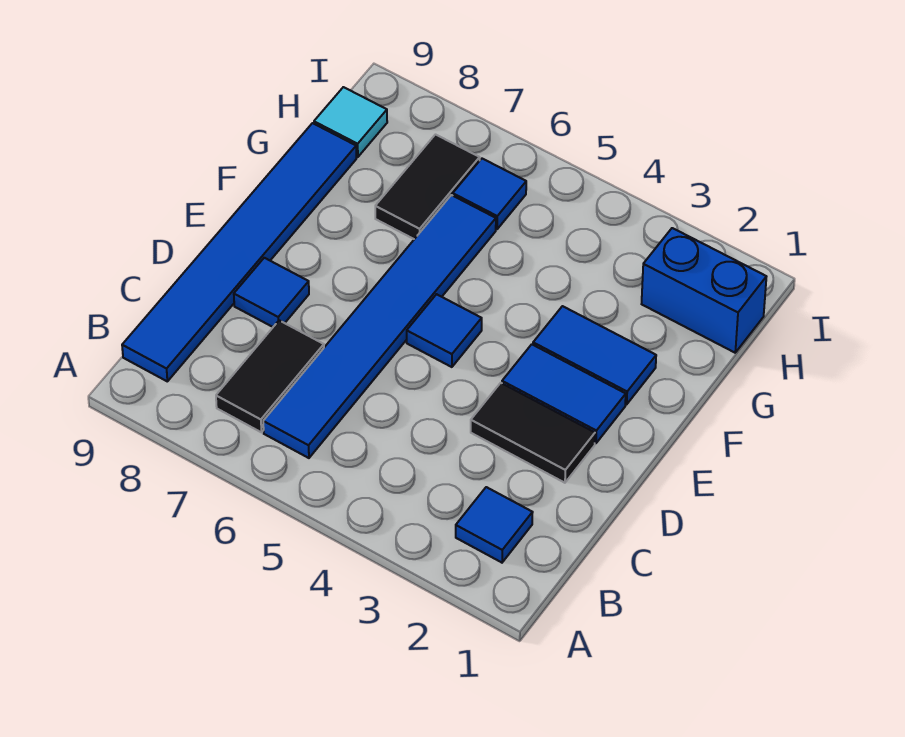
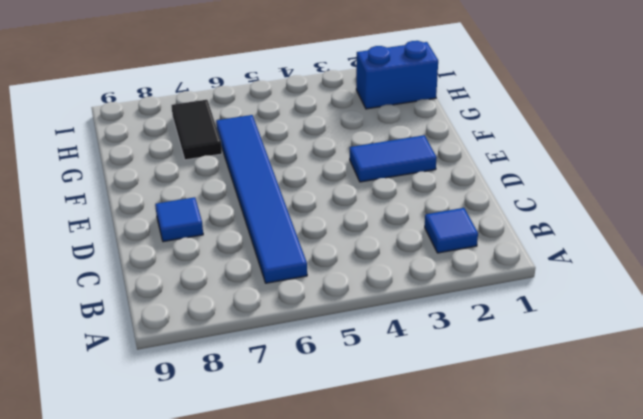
none -> black tile B7:C7 level 1
none -> blue tile B9:G9 level 1
none -> black tile D2:D3 level 1

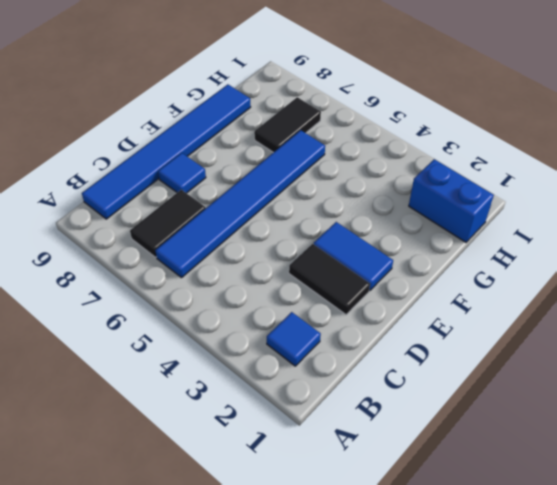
none -> blue tile E5 level 1
none -> blue tile F2:F3 level 1
none -> blue tile H6 level 1

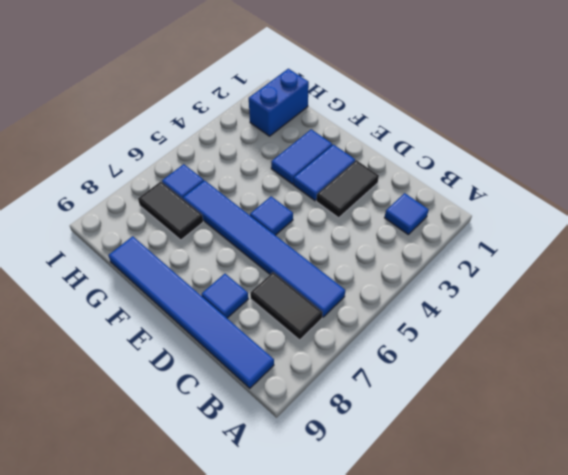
none -> cyan tile H9 level 1

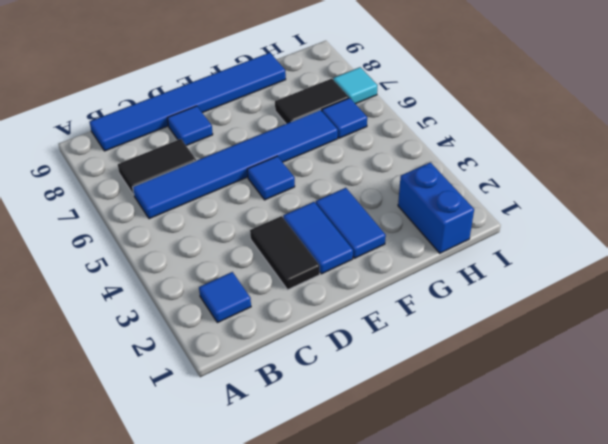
cyan tile I7 level 1 -> cyan tile H9 level 1

